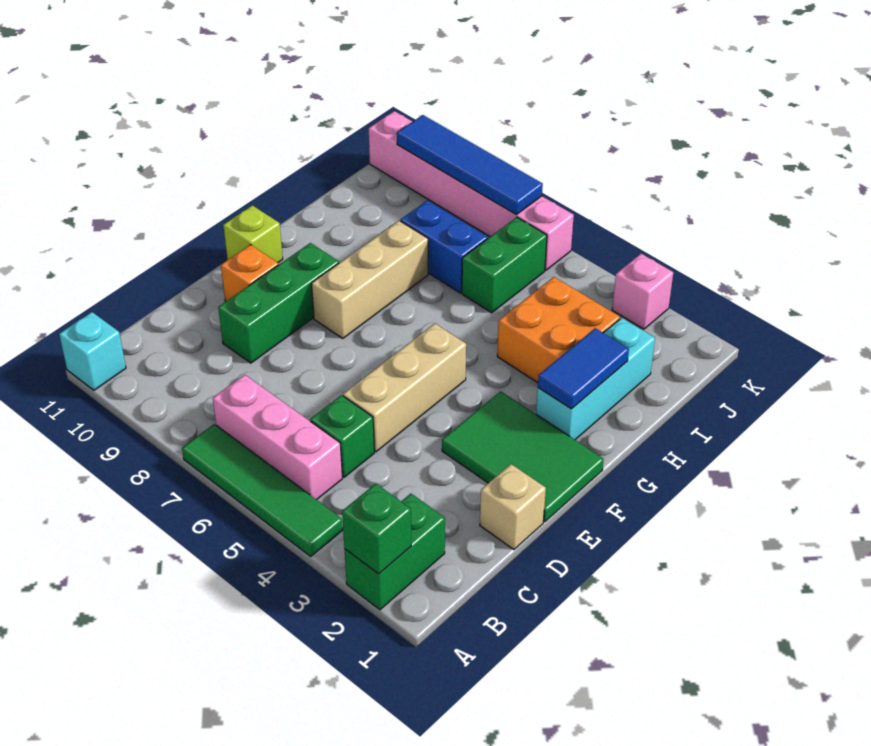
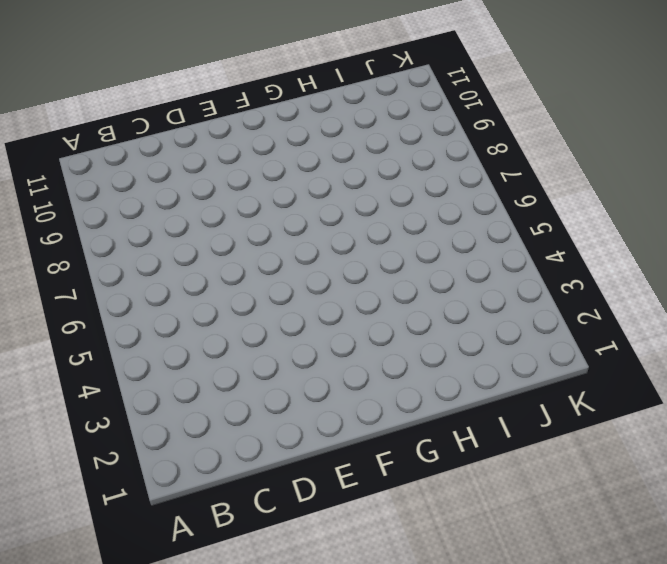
none -> green brick A2:B2 level 1
none -> green tile A4:A7 level 1
none -> cyan brick A11 level 1

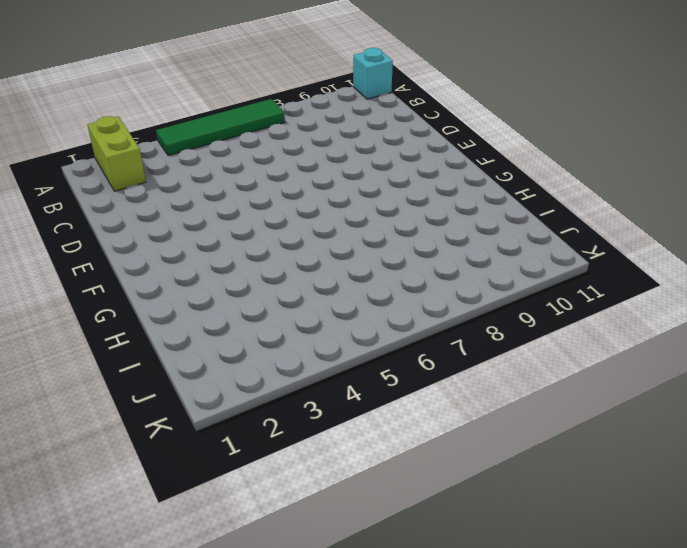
lime brick A2:B2 level 1 -> green brick A2:B2 level 1
none -> pink brick B5:B7 level 1
none -> green brick C5 level 1
none -> tan brick D1 level 1

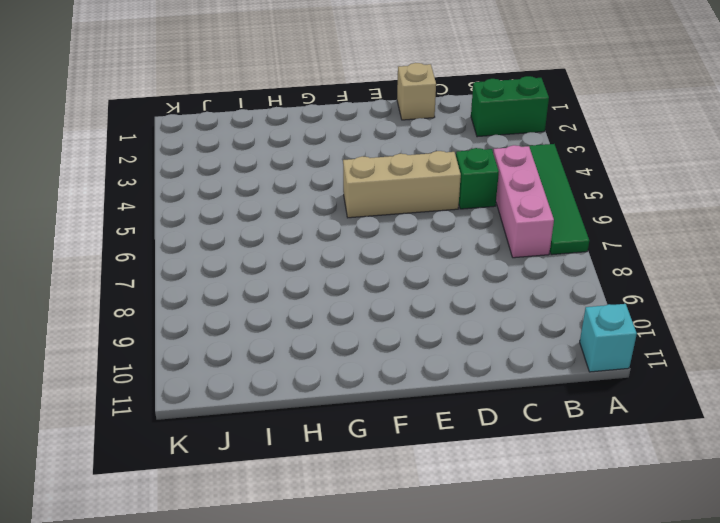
none -> green brick D9:F9 level 1
none -> green tile E1:F3 level 1
none -> orange brick E10 level 1

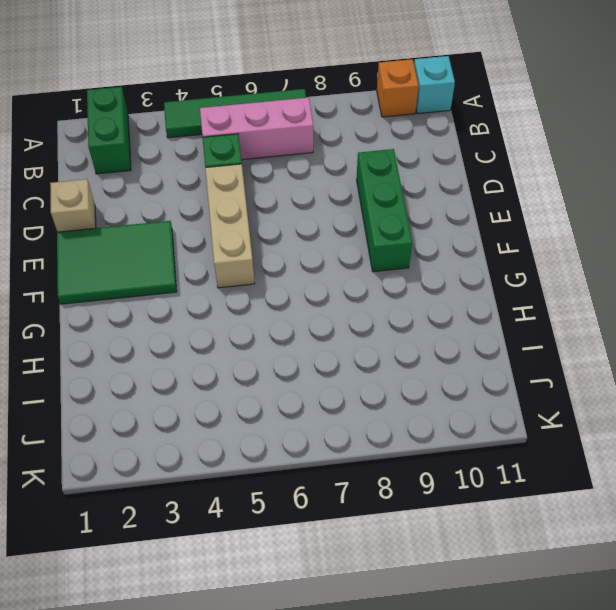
orange brick A10 level 1 -> orange brick E10 level 1
none -> tan brick F8:H8 level 1
none -> lime brick F11 level 1
none -> cyan brick G2:I2 level 1

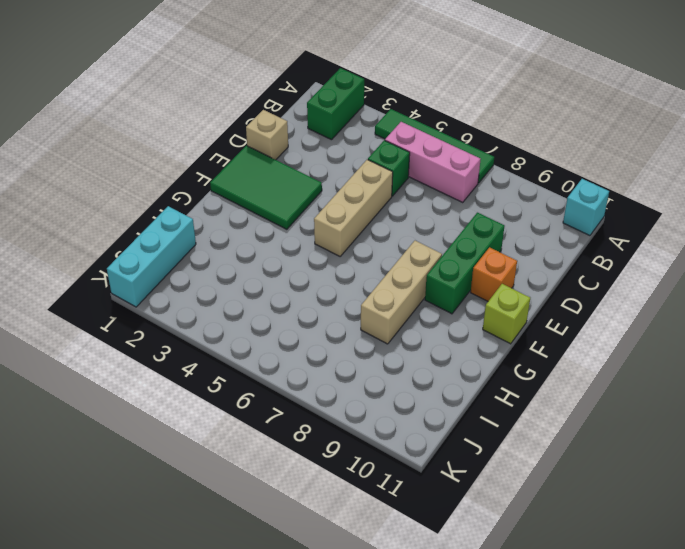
cyan brick I1:K1 level 1 -> cyan brick G2:I2 level 1
none -> orange brick H3:I4 level 1
none -> green brick I6:J6 level 1
none -> blue brick I7:I8 level 1

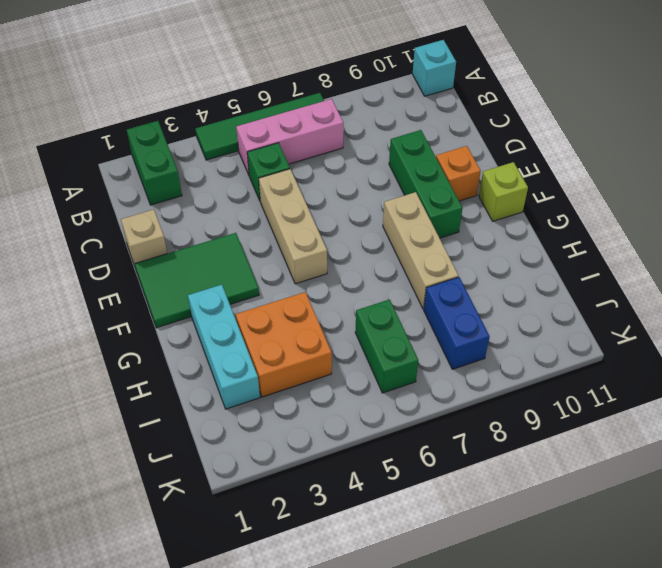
blue brick I8:J8 level 1 -> blue brick I7:I8 level 1
none -> pink brick K3 level 1
none -> pink brick K6:K11 level 1
none -> green brick A2 level 2

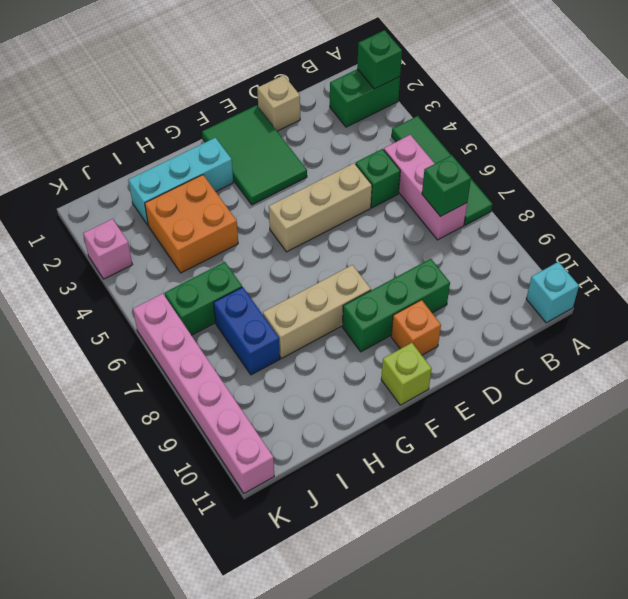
green brick B7 level 2 -> none
none -> blue tile G2:H2 level 2
none -> blue tile K7:K10 level 2

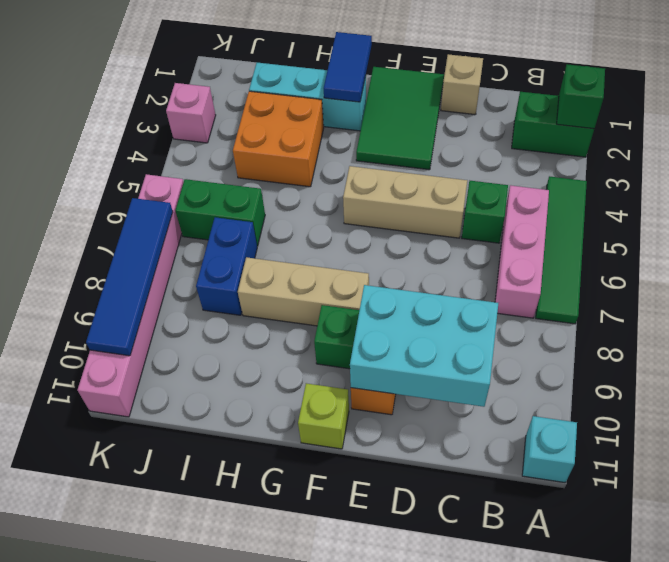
cyan brick C9:E10 level 2 -> none
blue tile G1:G2 level 2 -> blue tile G2:H2 level 2

